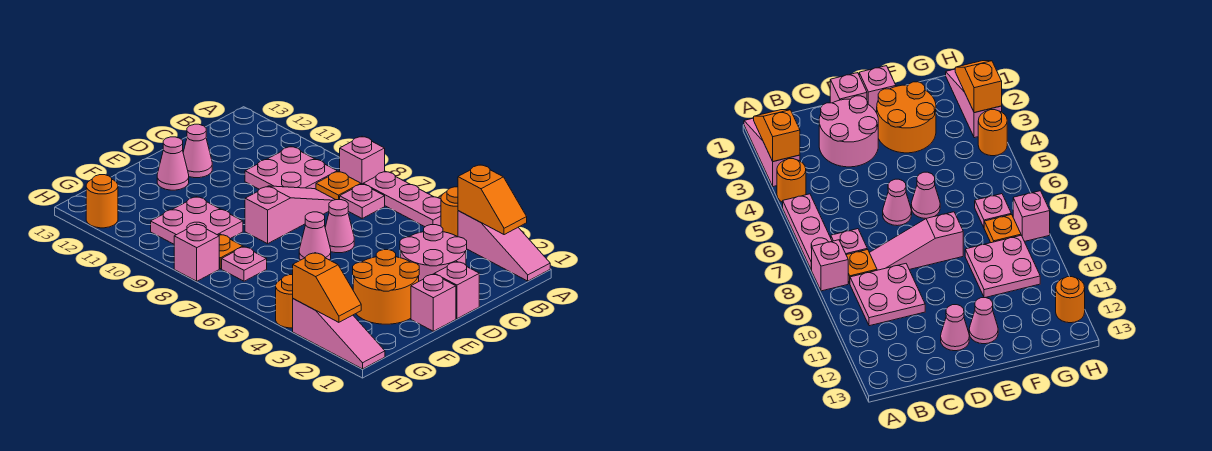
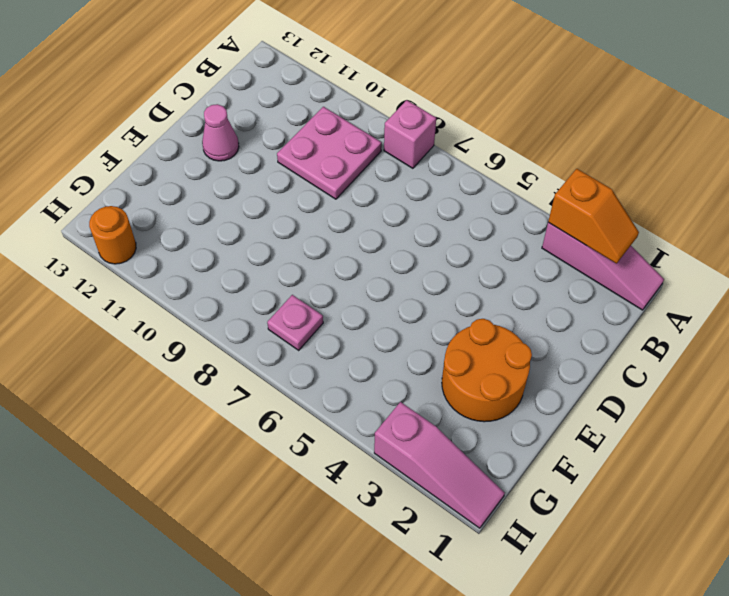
none -> orange round brick A4 level 1
none -> pink plate A5:A7 level 1
none -> pink plate B7 level 1

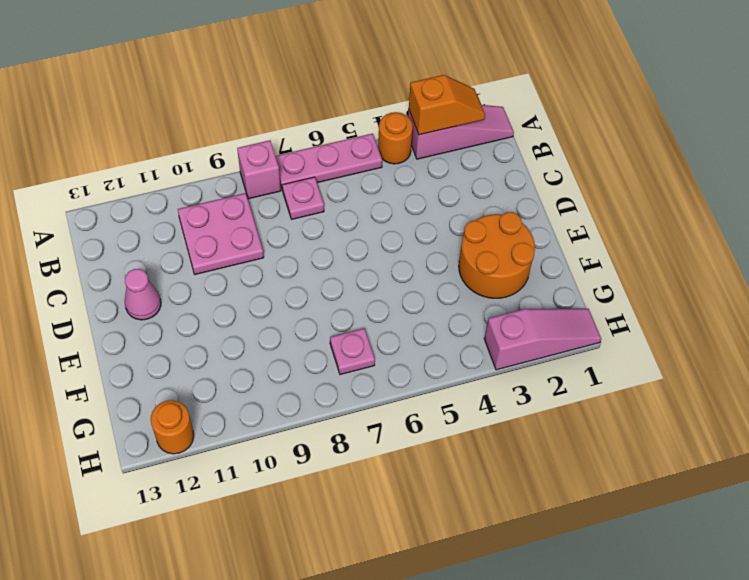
none -> orange plate B8 level 1
none -> pink round brick C2:D3 level 1
none -> pink slope C8:E8 level 1 top E

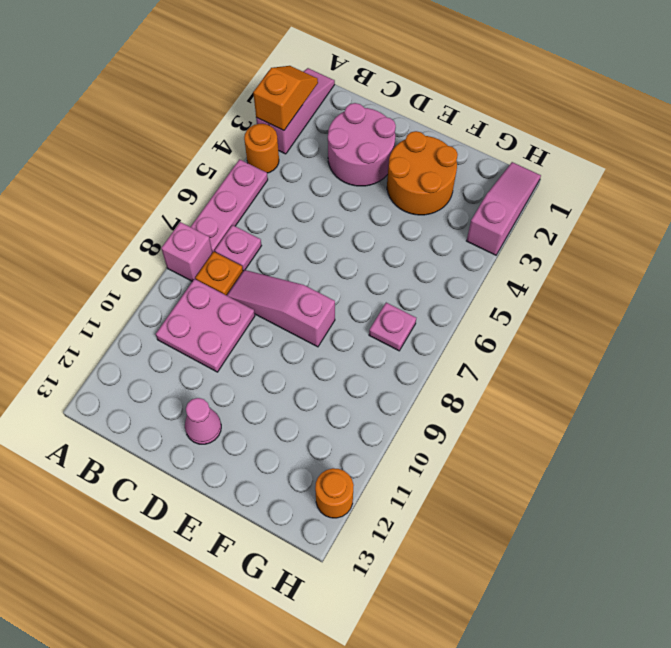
none -> pink brick D1 level 1
none -> pink cone D6 level 1
none -> pink brick E1 level 1

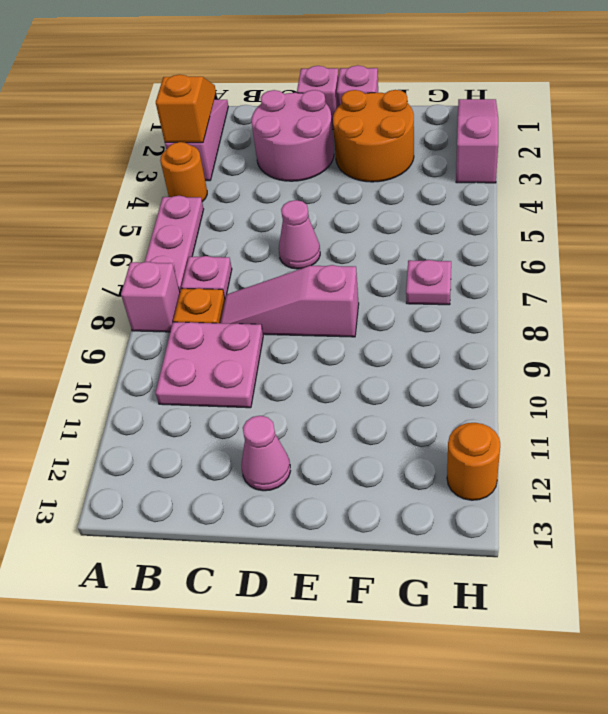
none -> pink cone E6 level 1
none -> pink cone E12 level 1
none -> pink plate F9:G10 level 1

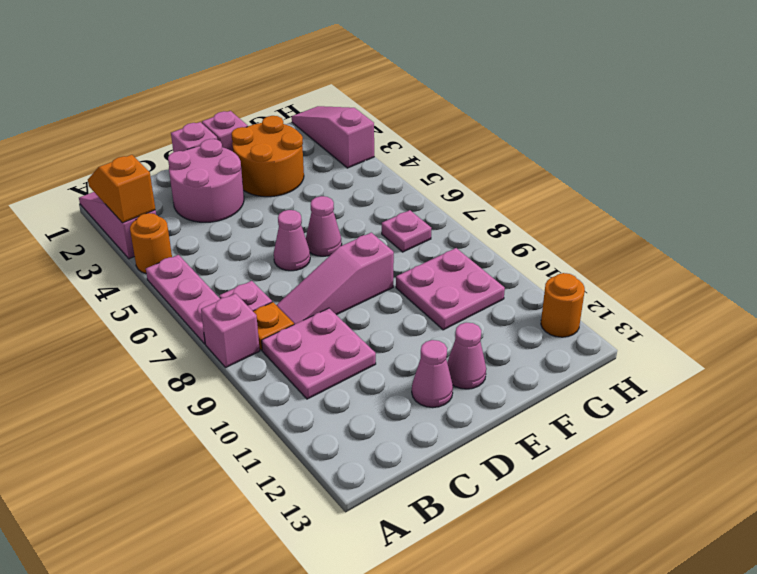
none -> orange plate G8 level 1
none -> orange round brick H4 level 1
none -> pink brick H8 level 1

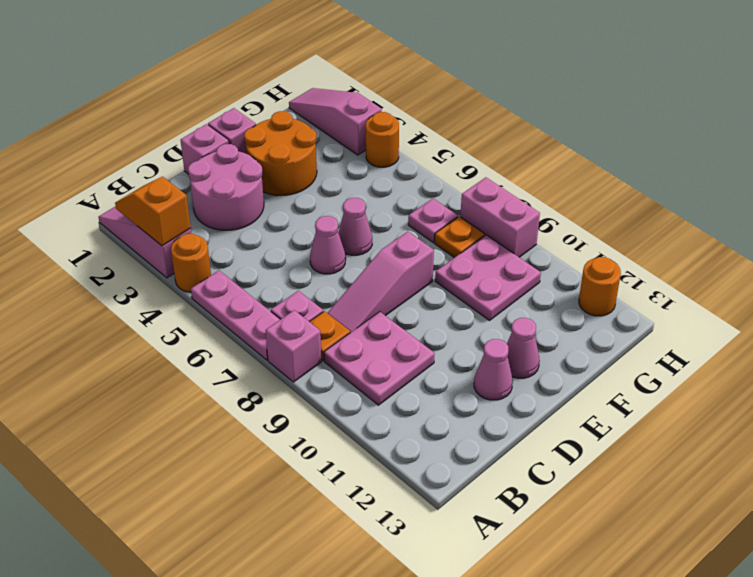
pink brick H8:H9 level 1 -> pink brick H8 level 1
none -> orange slope H2:H3 level 2 top 3

